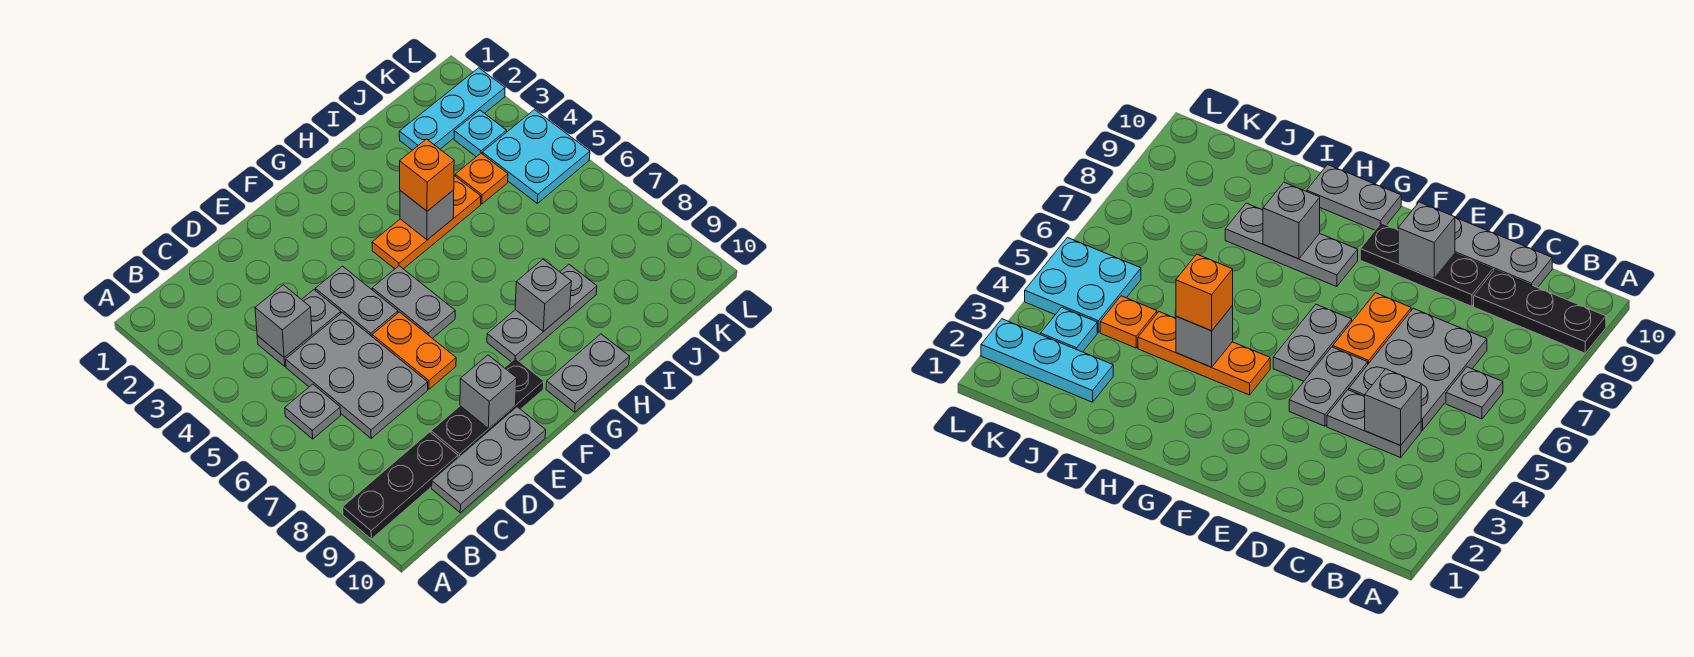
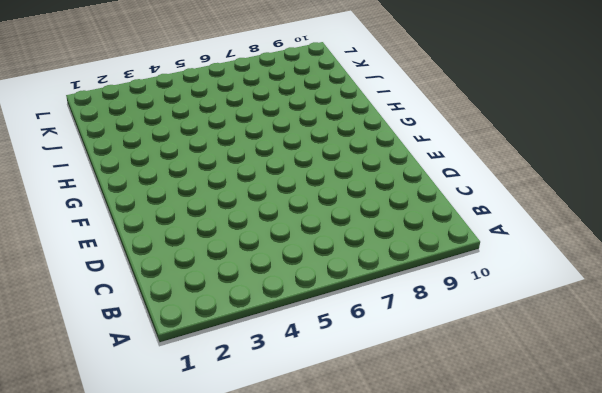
none -> black plate A9:C9 level 1
none -> grey plate B6 level 1
none -> grey plate C4:D4 level 1

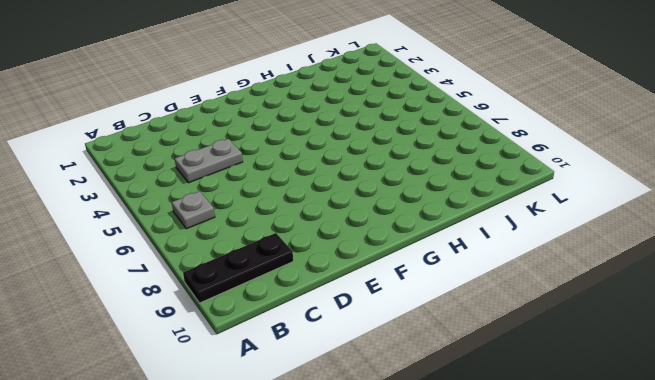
none -> grey plate C5:D7 level 1
none -> grey plate C10:E10 level 1
none -> black plate D9:F9 level 1

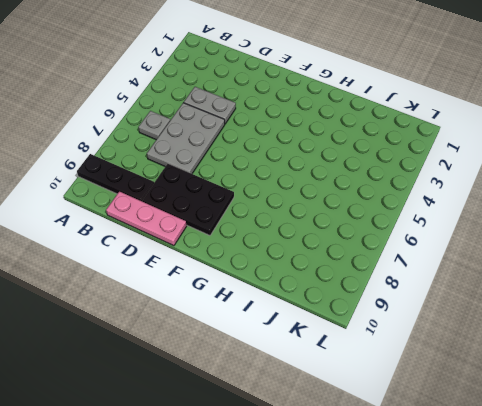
pink plate C10:E10 level 1 -> grey plate C10:E10 level 1
black plate D8:F9 level 1 -> black plate D9:F9 level 1
none -> grey plate E4:E5 level 1
none -> orange plate E6:E7 level 1
none -> grey plate F5:F6 level 1

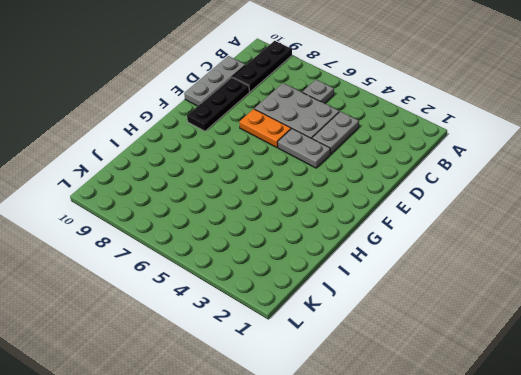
none -> grey plate F5:F6 level 1
none -> orange plate G4:I4 level 1
none -> grey plate G8:I8 level 1

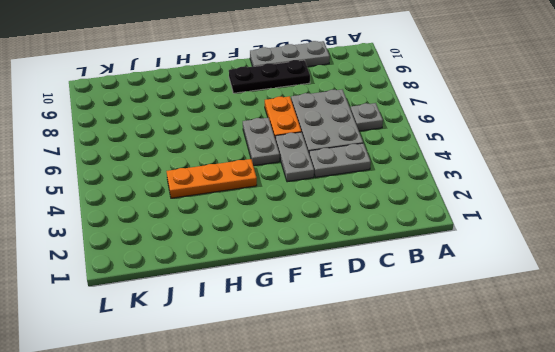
none -> black plate A9:C9 level 1
none -> grey plate G8:I8 level 1
none -> grey plate G10:H10 level 1

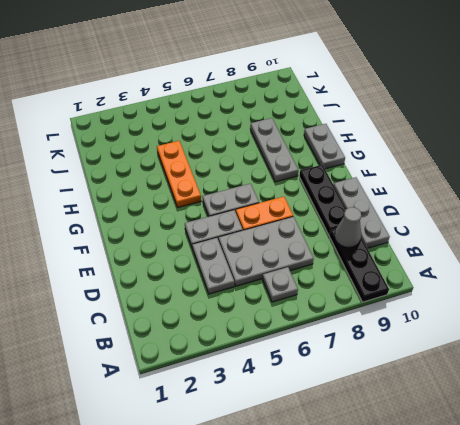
grey cone C9 level 2 -> none
none -> cyan plate J2:L2 level 1
none -> orange plate J4 level 1
none -> cyan plate K3 level 1

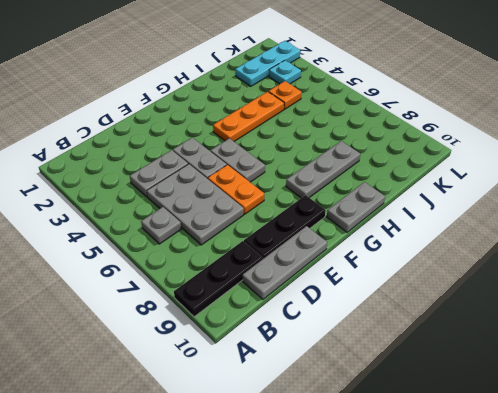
none -> cyan plate K4:L5 level 1
none -> grey brick C4 level 2
none -> grey brick E9 level 2

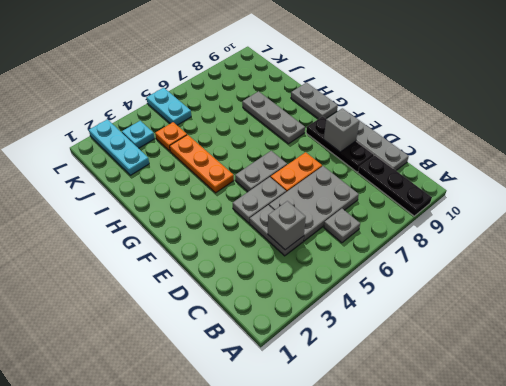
cyan plate K5:L5 level 1 -> cyan plate K4:L5 level 1
none -> grey brick H4 level 2
none -> grey brick H8 level 2
none -> orange brick H4 level 3

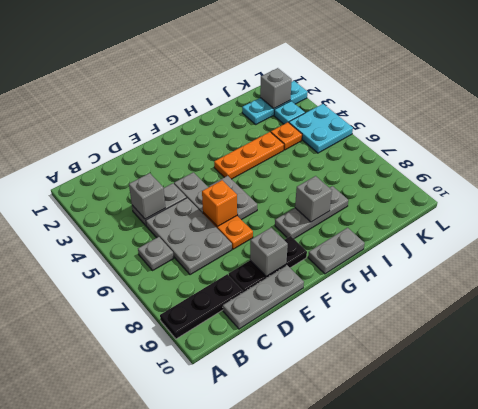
orange brick E6 level 2 -> orange brick H4 level 3
grey brick K2 level 2 -> grey brick H4 level 2

